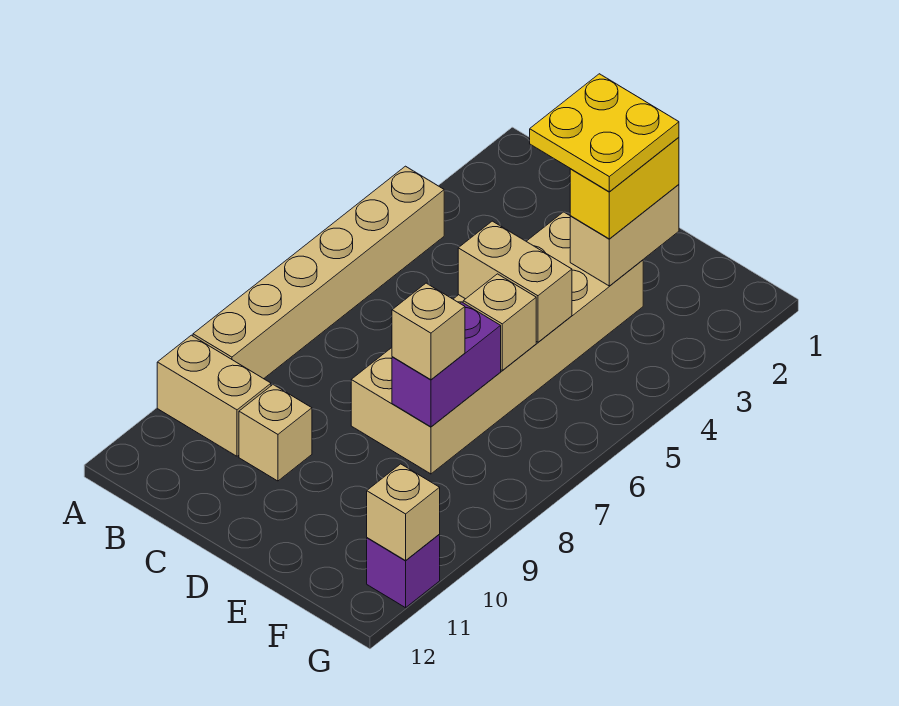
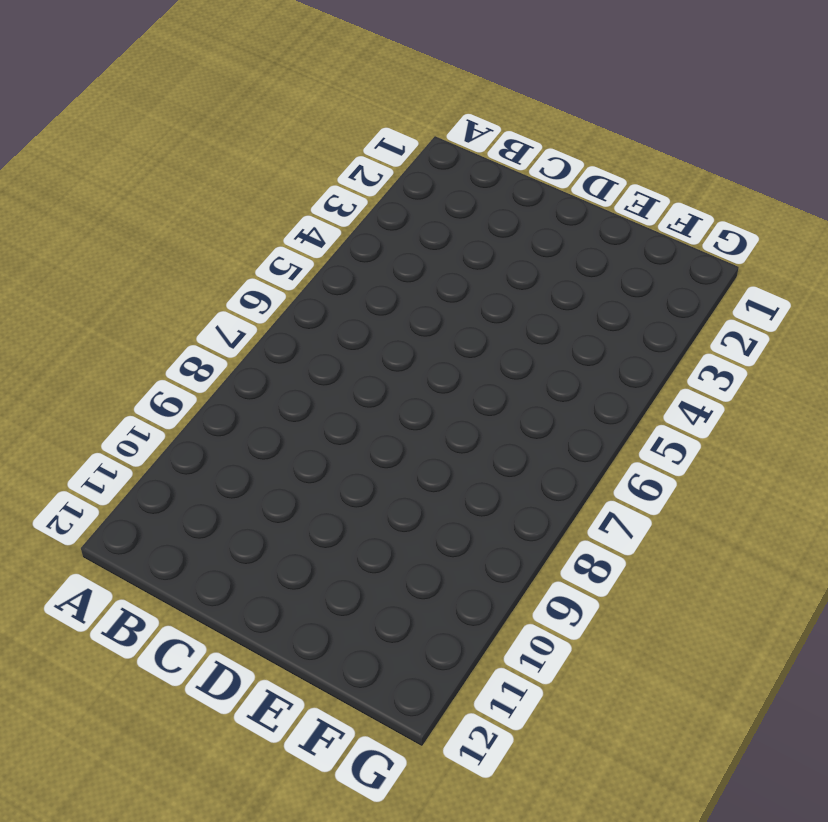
none -> tan brick A4:A9 level 1
none -> tan brick A10:B10 level 1
none -> tan brick C10 level 1

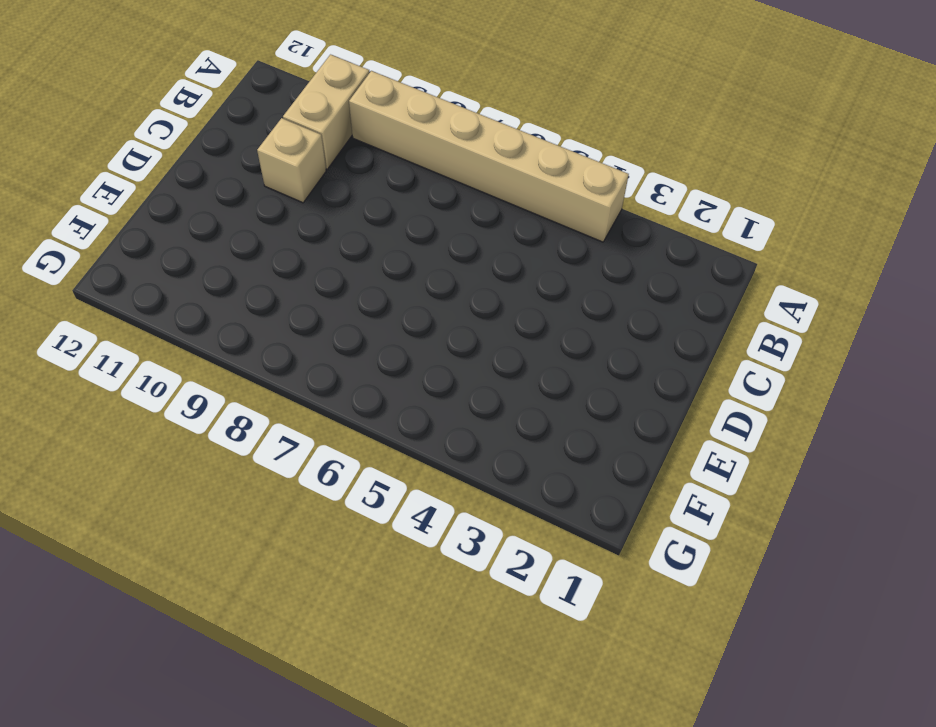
none -> tan brick D3:E8 level 1
none -> purple brick G11 level 1
none -> tan brick D5:E5 level 2

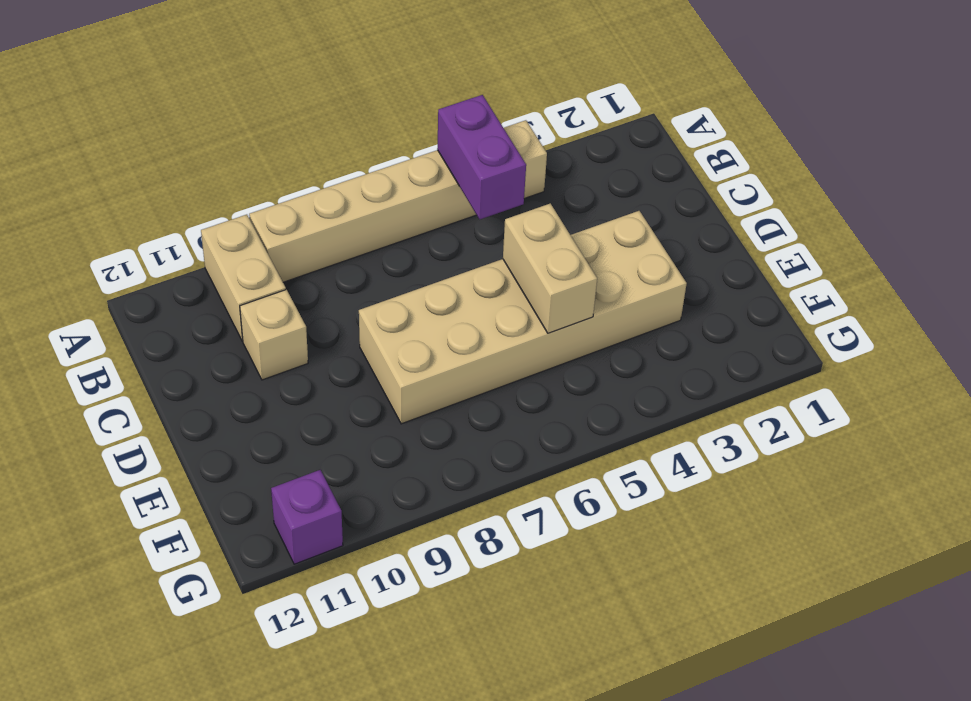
purple brick A5:B5 level 2 -> purple brick E7:E8 level 2
none -> tan brick E2:E3 level 2
none -> tan brick E6 level 2
none -> tan brick G11 level 2

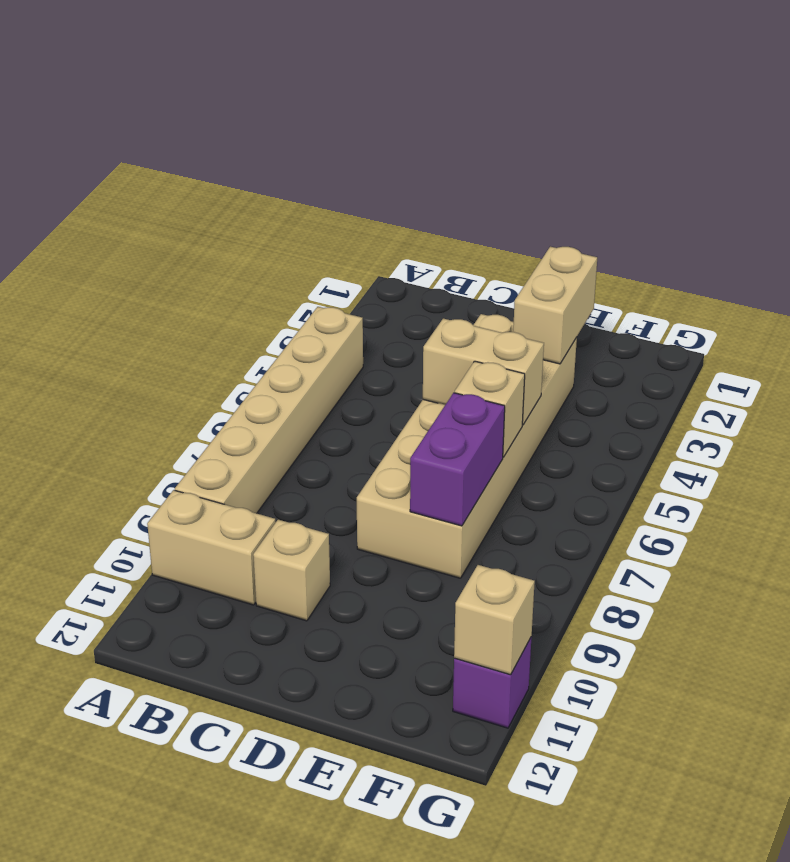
none -> yellow brick E2:E3 level 3
none -> tan brick E8 level 3
none -> yellow plate D2:E3 level 4

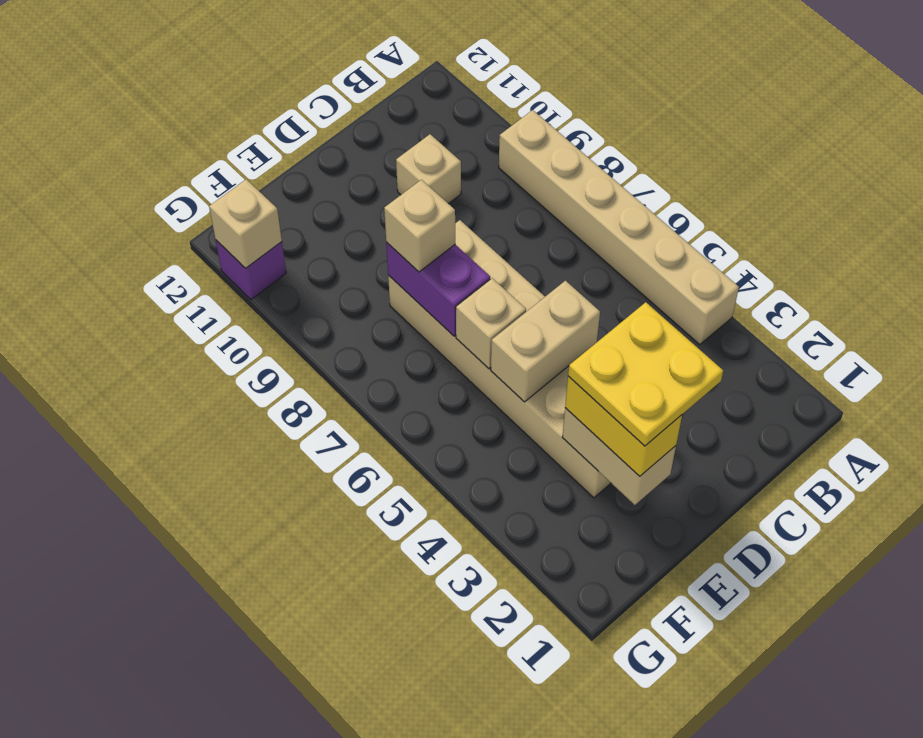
none -> tan brick A10:B10 level 1

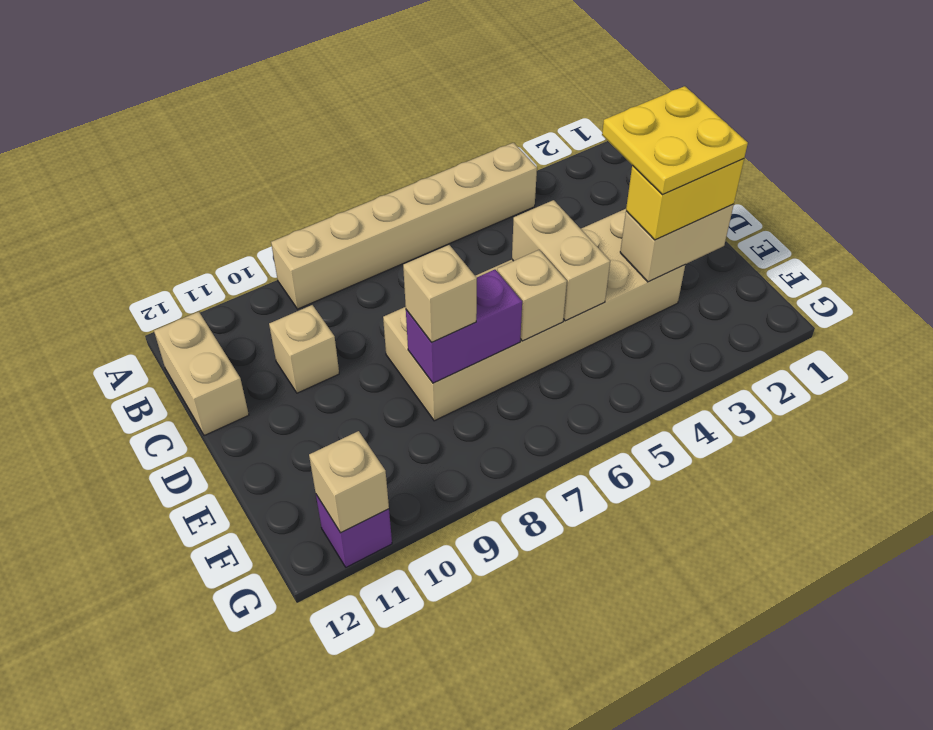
tan brick B12:C12 level 1 -> tan brick A10:B10 level 1

